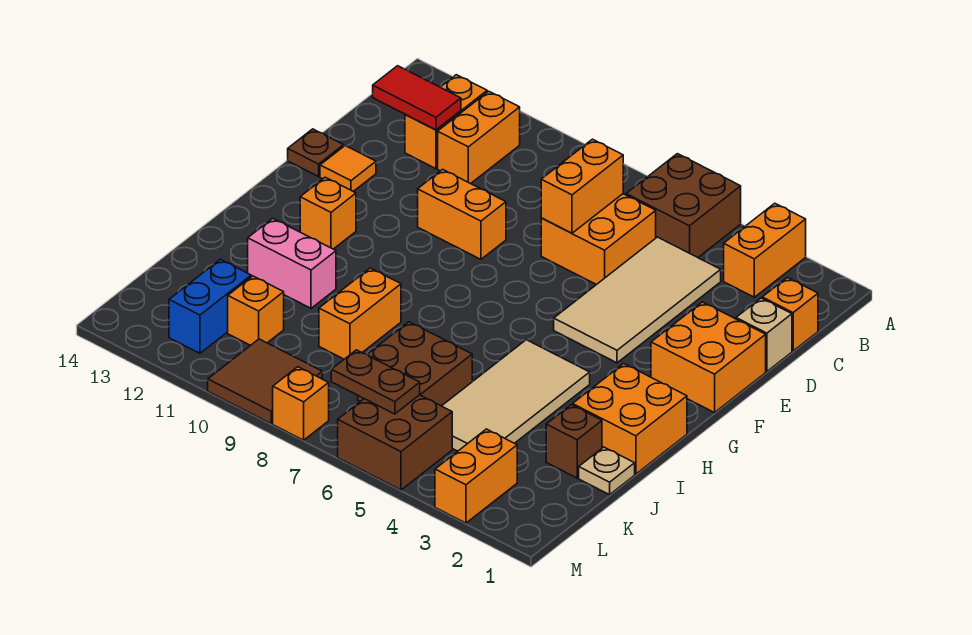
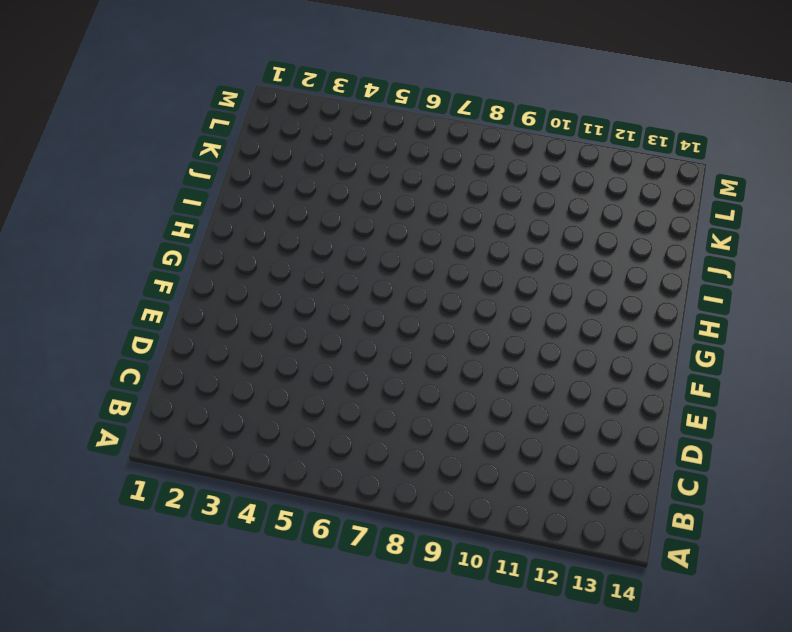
none -> orange brick A3:B3 level 1
none -> brown brick A5:B6 level 1
none -> orange brick B11:C11 level 1

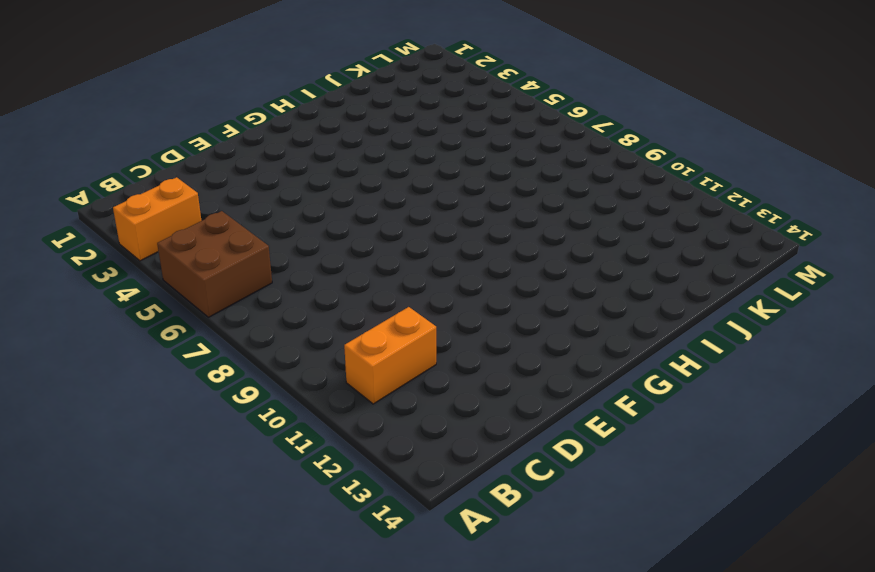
none -> orange brick B12:C12 level 1
none -> orange brick C1 level 1
none -> tan tile C4:F5 level 1

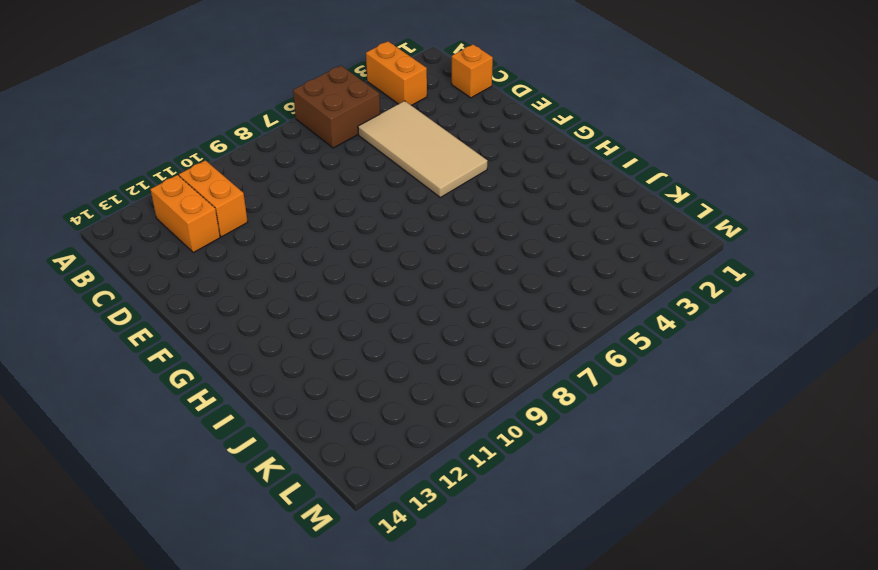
none -> orange brick C6:D7 level 1
none -> tan brick D1 level 1
none -> orange brick E1:F2 level 1

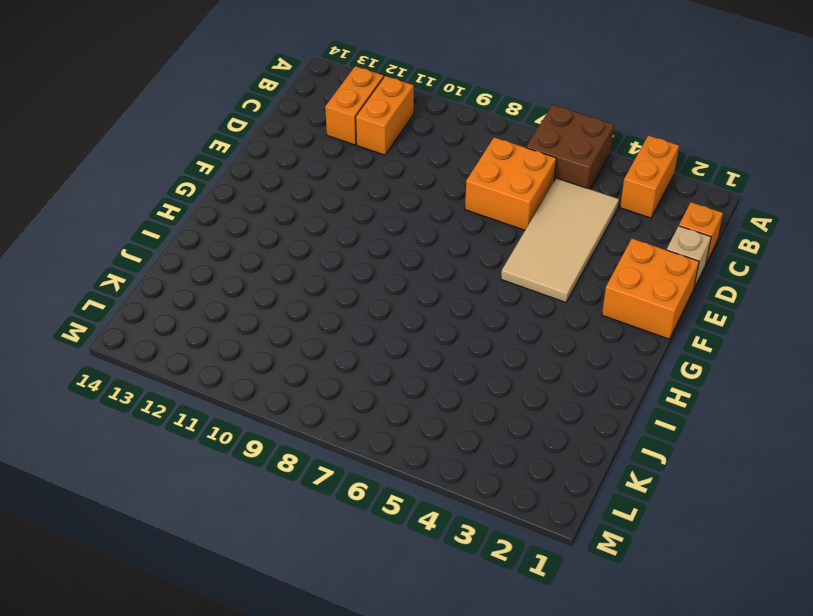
none -> orange brick E9:E10 level 1
none -> orange tile E13 level 1
none -> brown plate E14 level 1

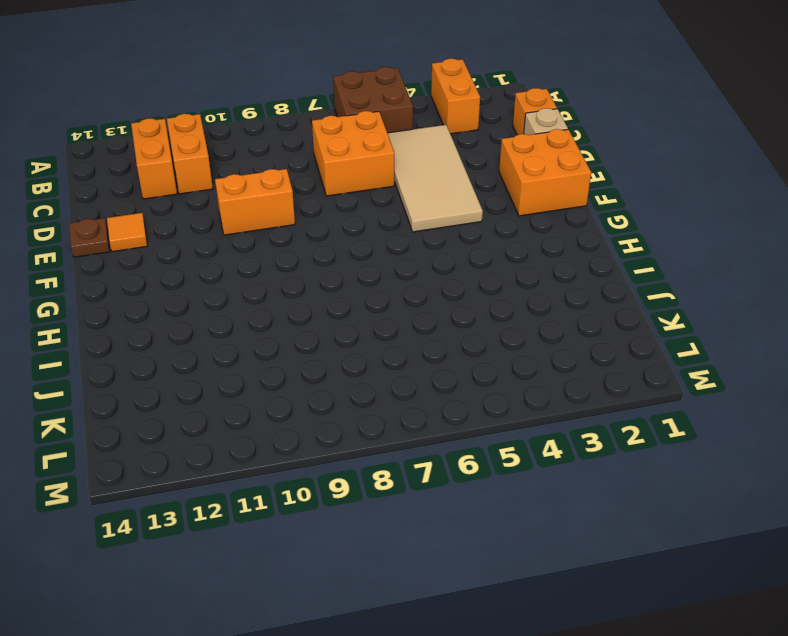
none -> orange brick G12 level 1
none -> orange brick H1:I2 level 1
none -> tan tile H4:K5 level 1

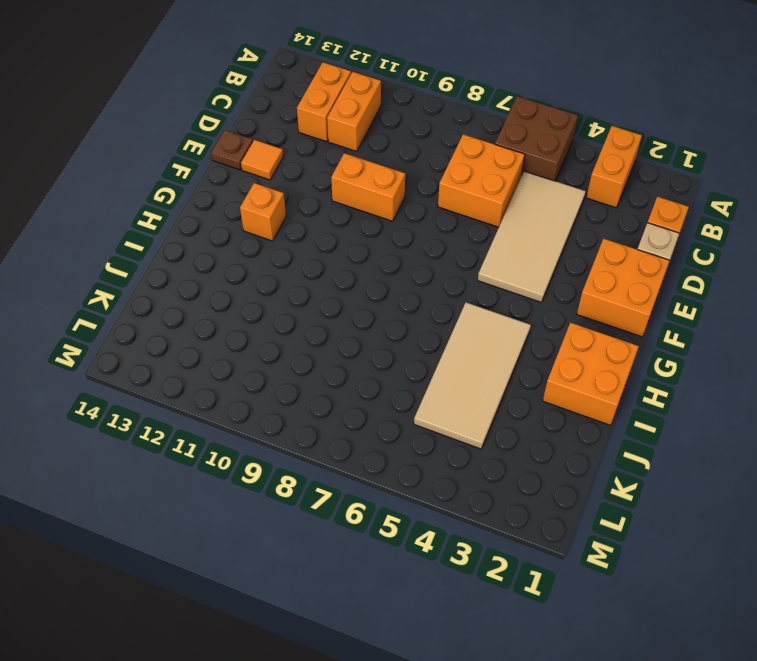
none -> orange brick I9:J9 level 1
none -> pink brick I11:I12 level 1
none -> tan plate J1 level 1

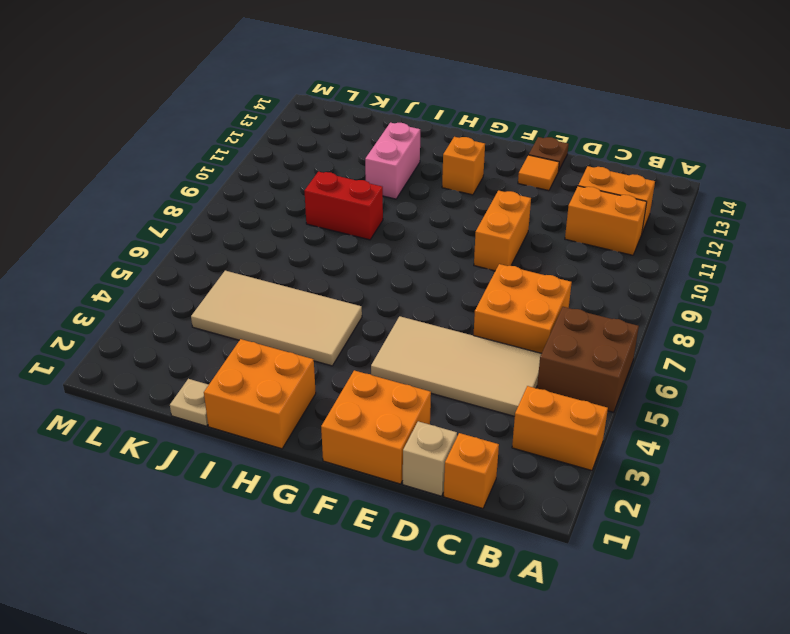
red brick I9:J9 level 1 -> orange brick I9:J9 level 1
none -> brown brick J2 level 1
none -> brown brick J6:K7 level 1
none -> orange brick K11 level 1

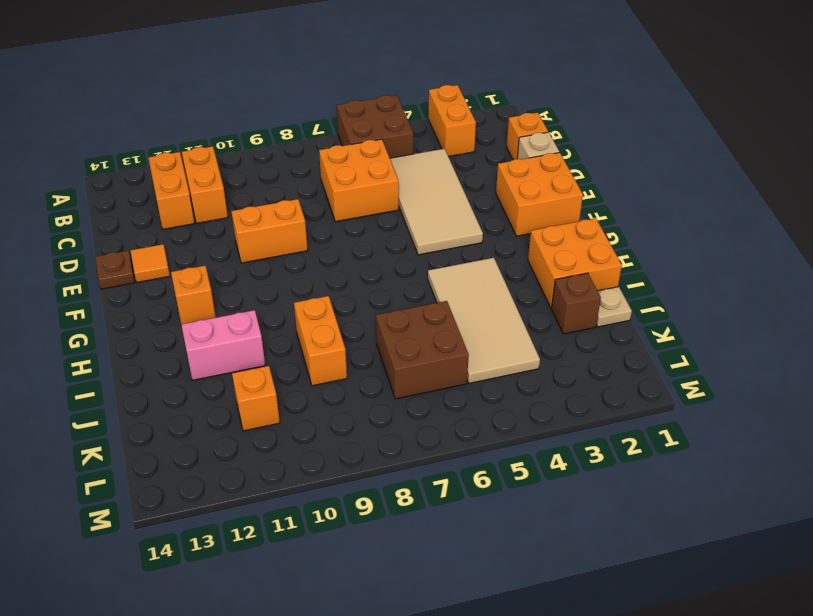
none -> blue brick K12:L12 level 1
none -> orange brick L3:M3 level 1
none -> brown brick L5:M6 level 1

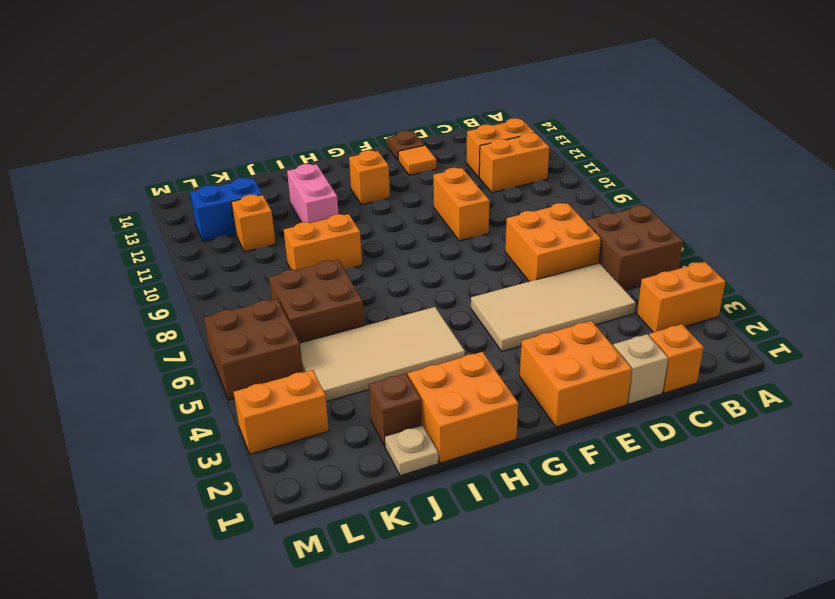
none -> brown tile L9:M10 level 1
none -> orange brick M8 level 1
none -> orange brick C7:D7 level 2

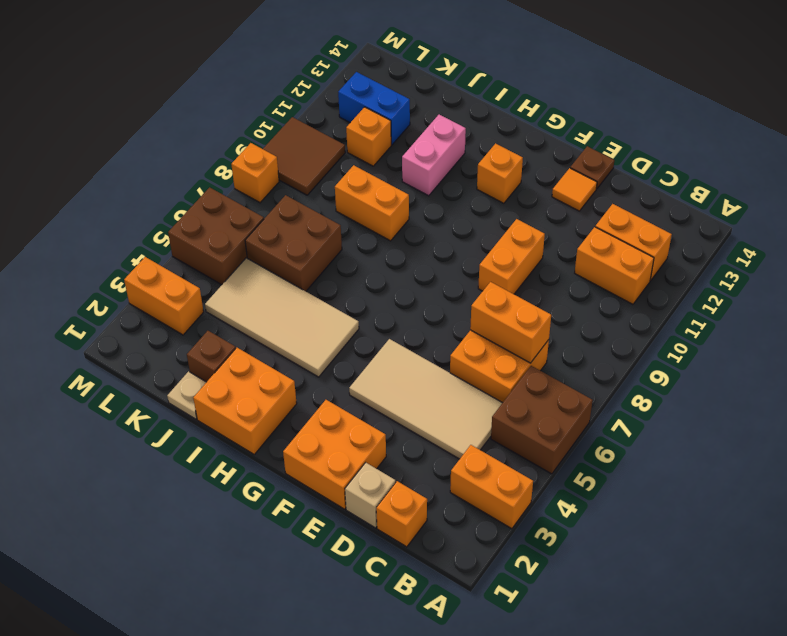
none -> red tile C12:C13 level 2
none -> brown plate L6:L7 level 2

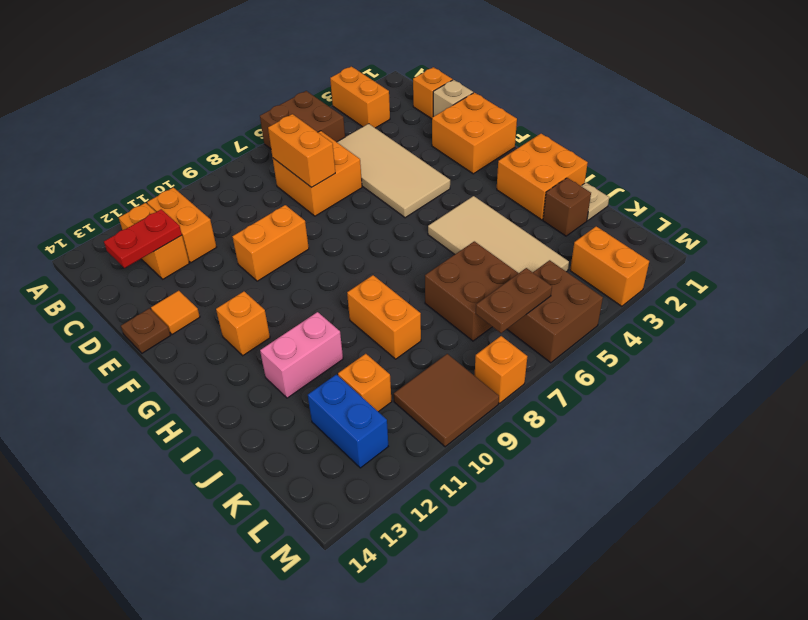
red plate C12:C13 level 2 -> red tile C12:C13 level 2

